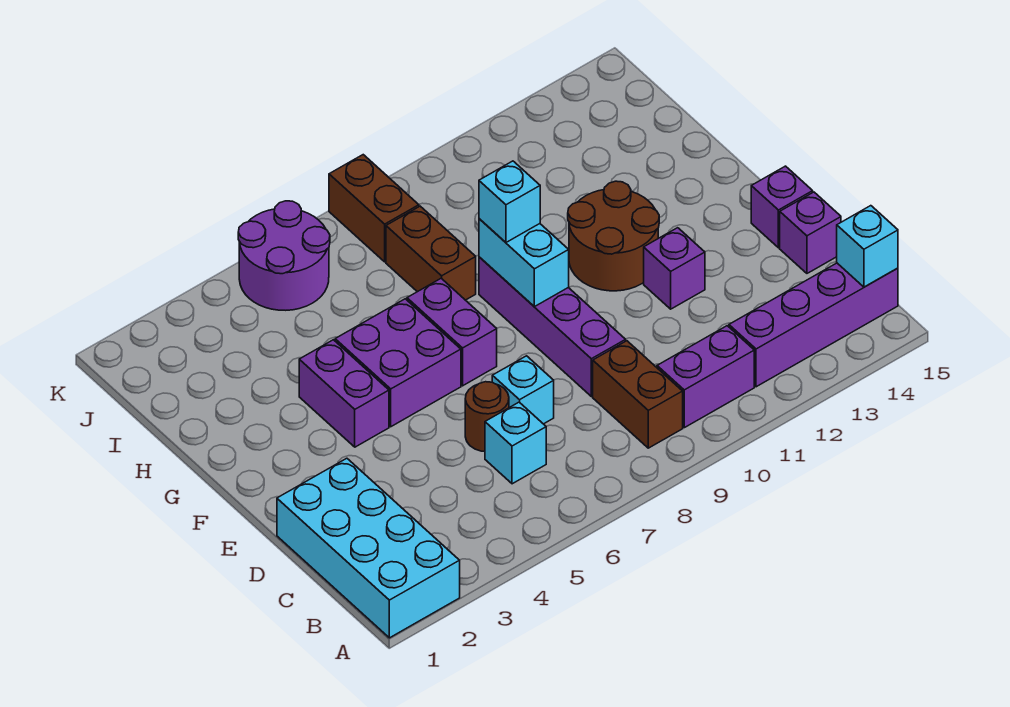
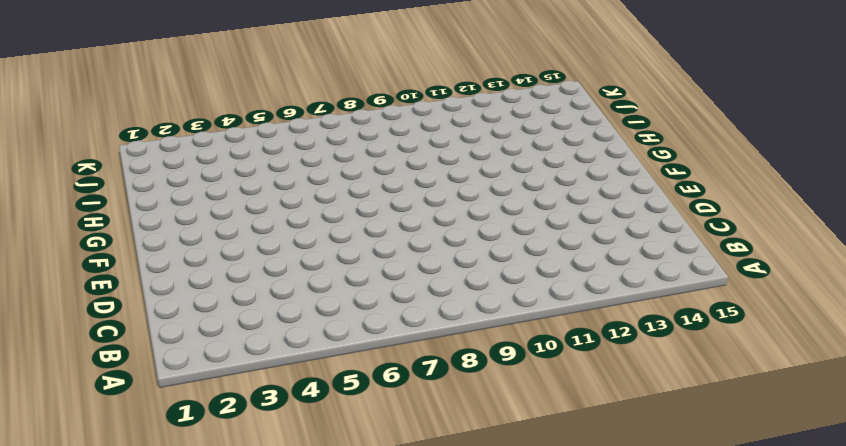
none -> cyan brick A1:D2 level 1
none -> brown brick B9:C9 level 1
none -> purple brick B10:B11 level 1

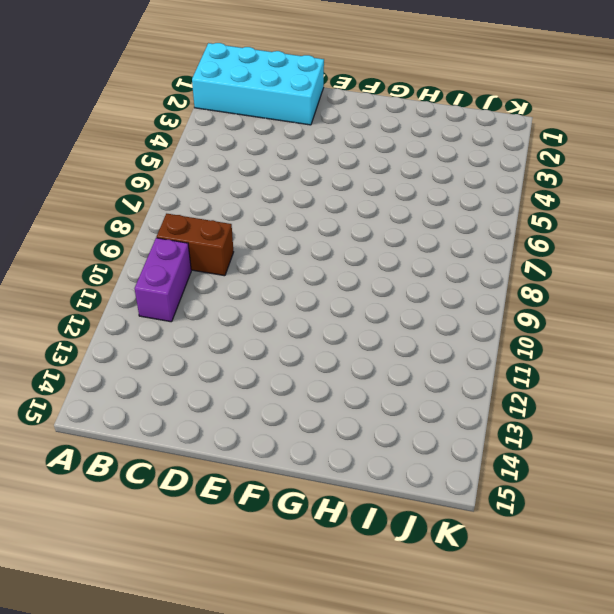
none -> purple brick B12:B15 level 1
none -> cyan brick C6 level 1
none -> brown round brick D6 level 1

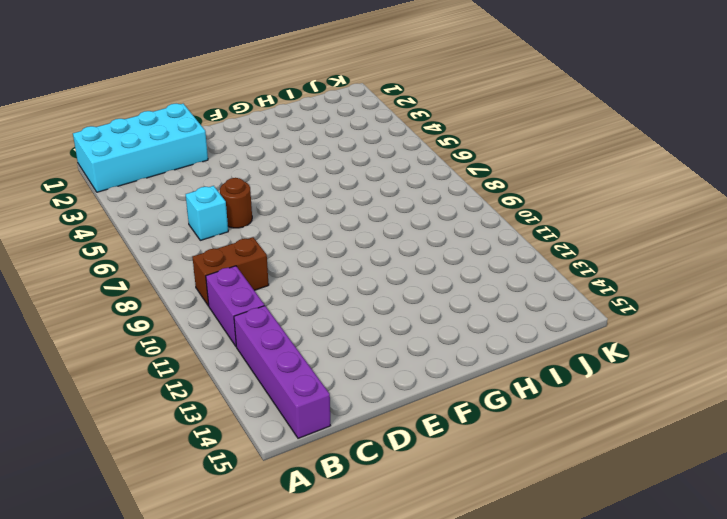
none -> cyan brick D7 level 1
none -> purple brick D9:G9 level 1
none -> purple brick D15 level 1

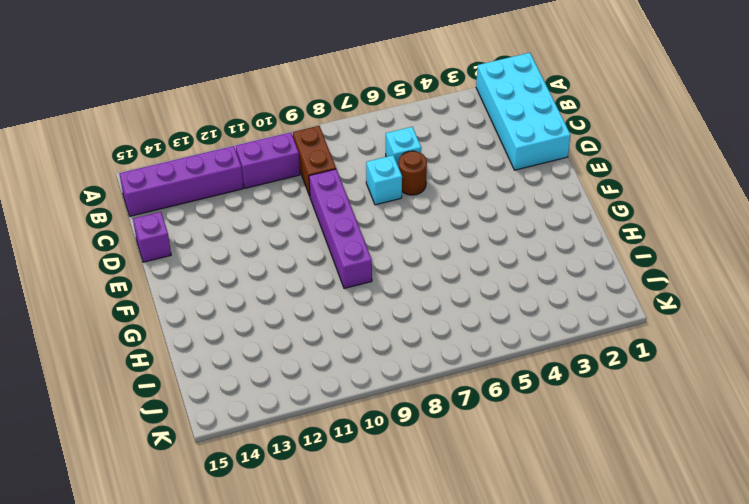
none -> purple brick E12 level 1
none -> purple brick E15 level 1
none -> purple brick F4:G4 level 1

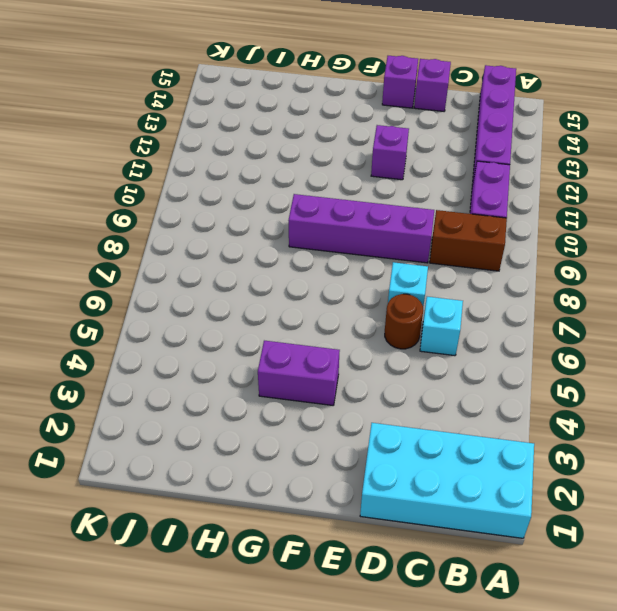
none -> purple brick F5:G6 level 1
none -> purple brick F7:G7 level 1
none -> brown round brick F11:G12 level 1

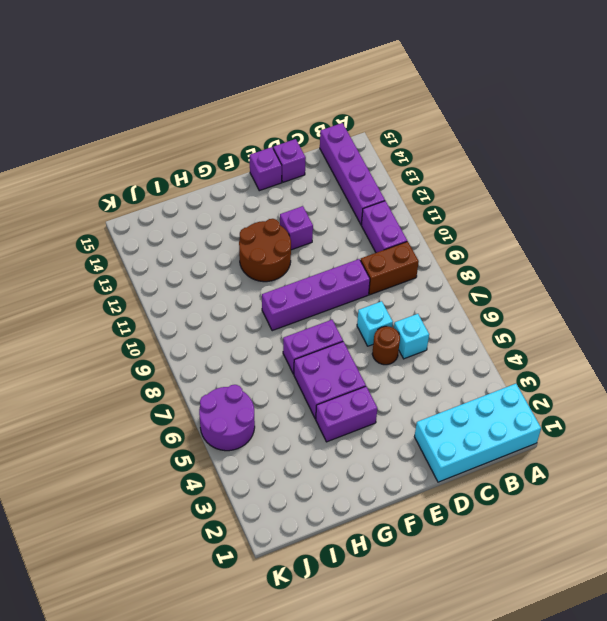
none -> brown brick H8:I8 level 1
none -> brown brick J8:K8 level 1
none -> cyan brick B15 level 2

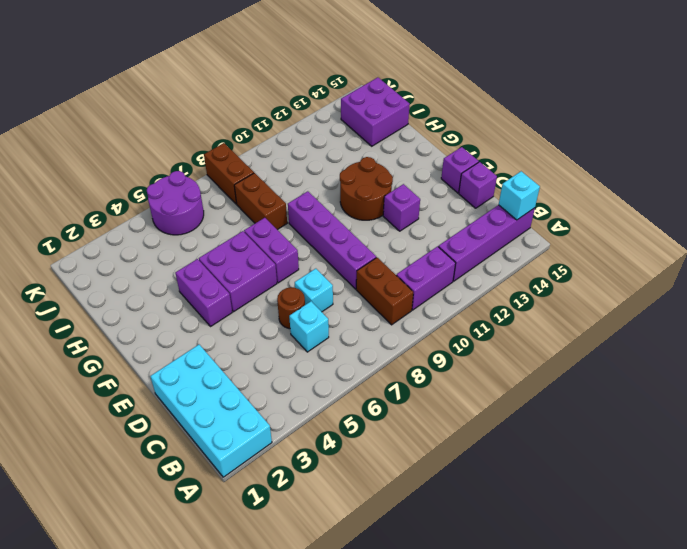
purple brick I14:J15 level 1 -> none
none -> cyan brick F9:G9 level 2
none -> cyan brick G9 level 3

